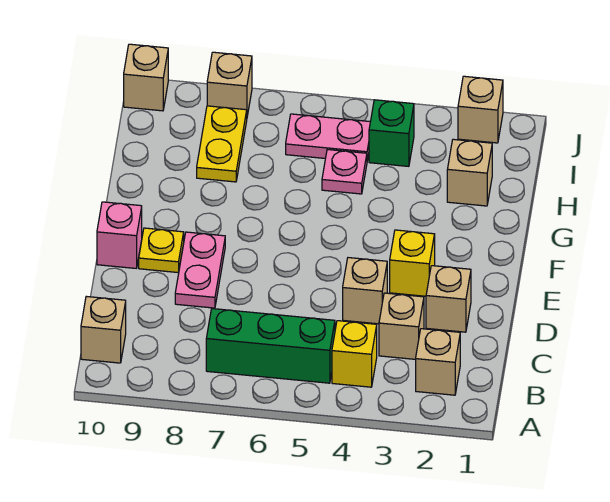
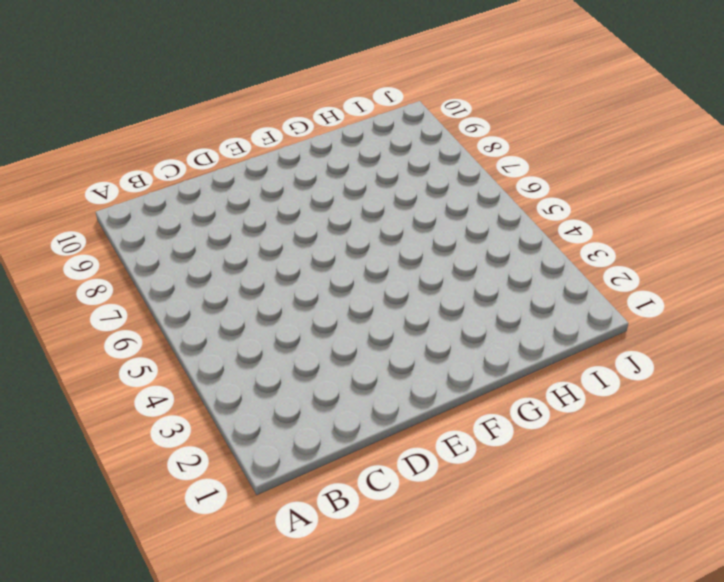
none -> tan brick B2 level 1
none -> yellow brick B4 level 1
none -> green brick B5:B7 level 1

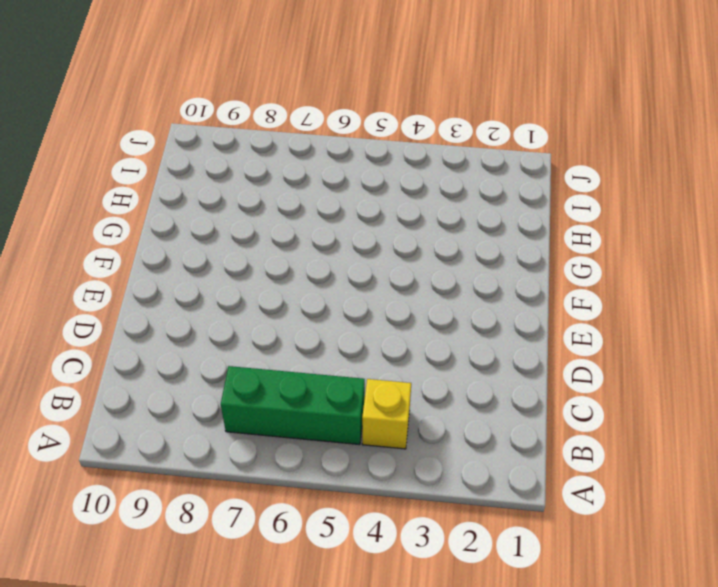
none -> tan brick B2 level 1
none -> tan brick B10 level 1
none -> tan brick C3 level 1

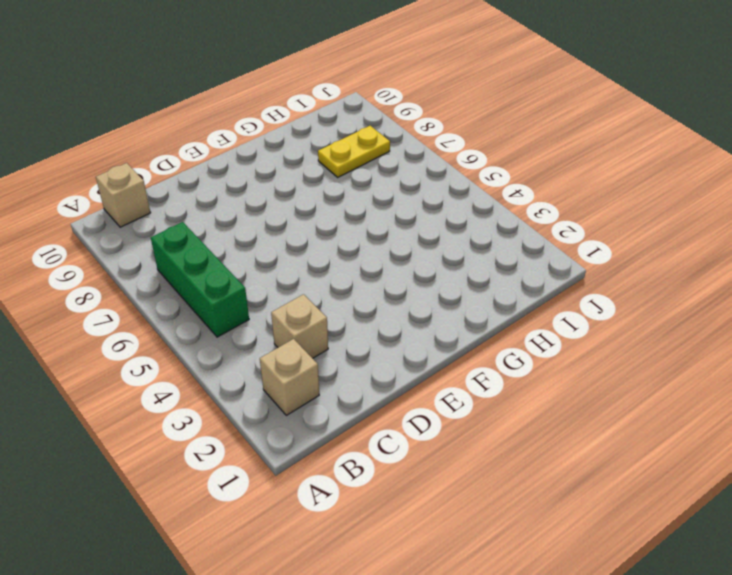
none -> yellow brick B4 level 1
none -> tan brick D2 level 1
none -> tan brick D4 level 1

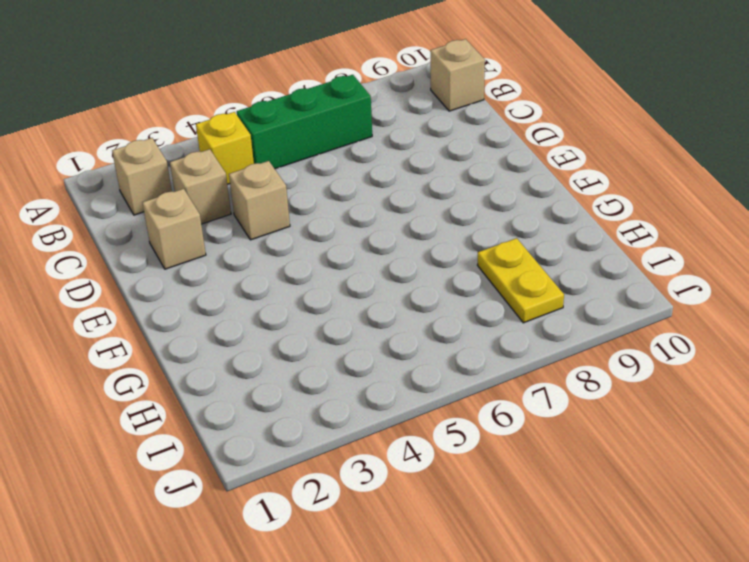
none -> pink plate D8:E8 level 1
none -> yellow brick E3 level 1
none -> yellow plate E9 level 1

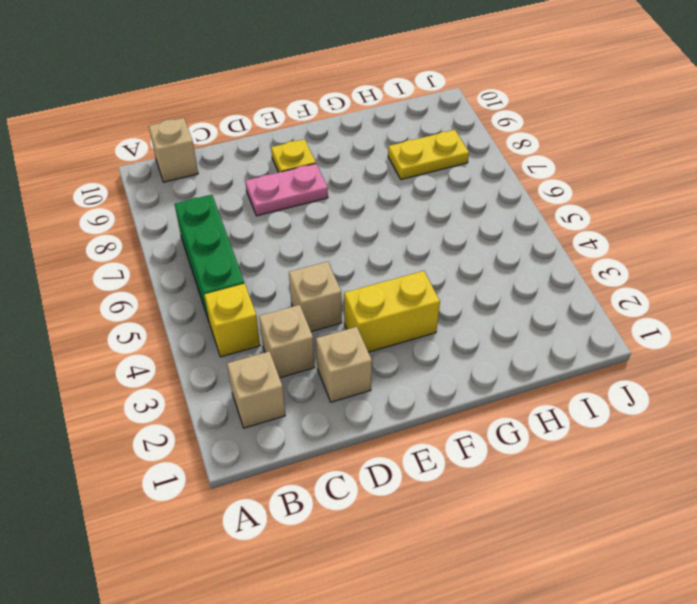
yellow brick E3:F3 level 1 -> yellow brick E3 level 1
none -> pink brick E10 level 1
none -> tan brick H2 level 1
none -> pink plate H5 level 1

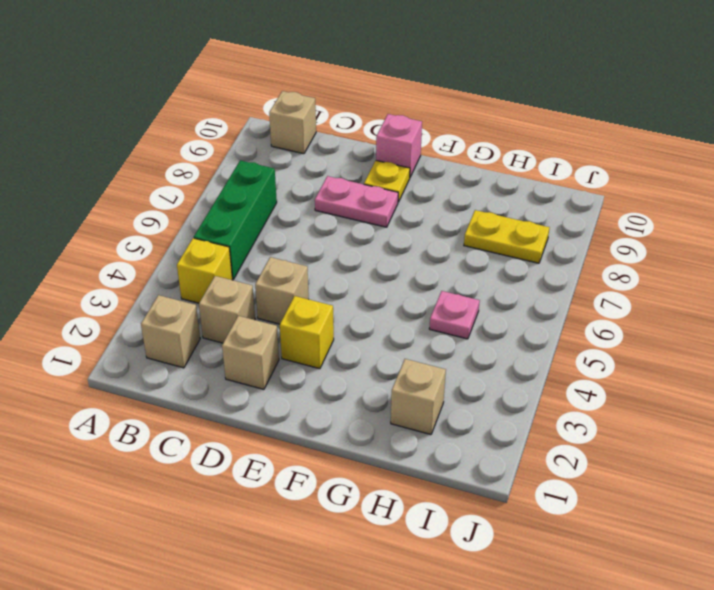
none -> green brick I4 level 1
none -> pink plate I5:I6 level 1
none -> tan brick J2 level 1

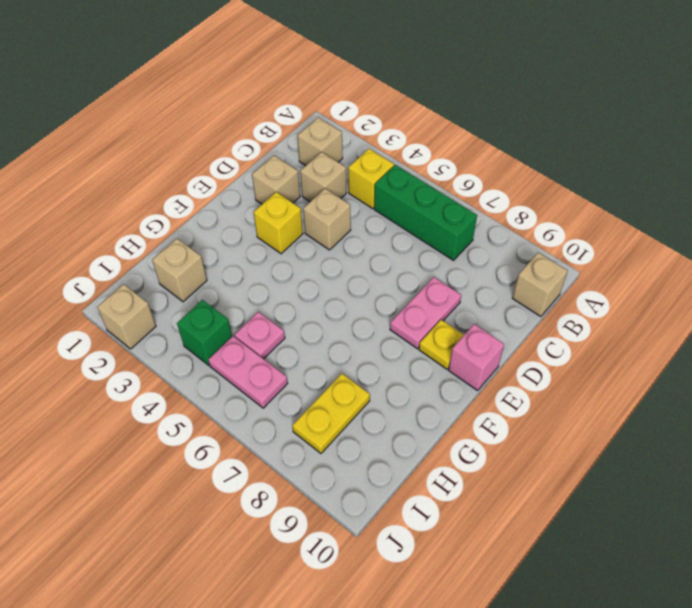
none -> tan brick J8 level 1
none -> tan brick J10 level 1

